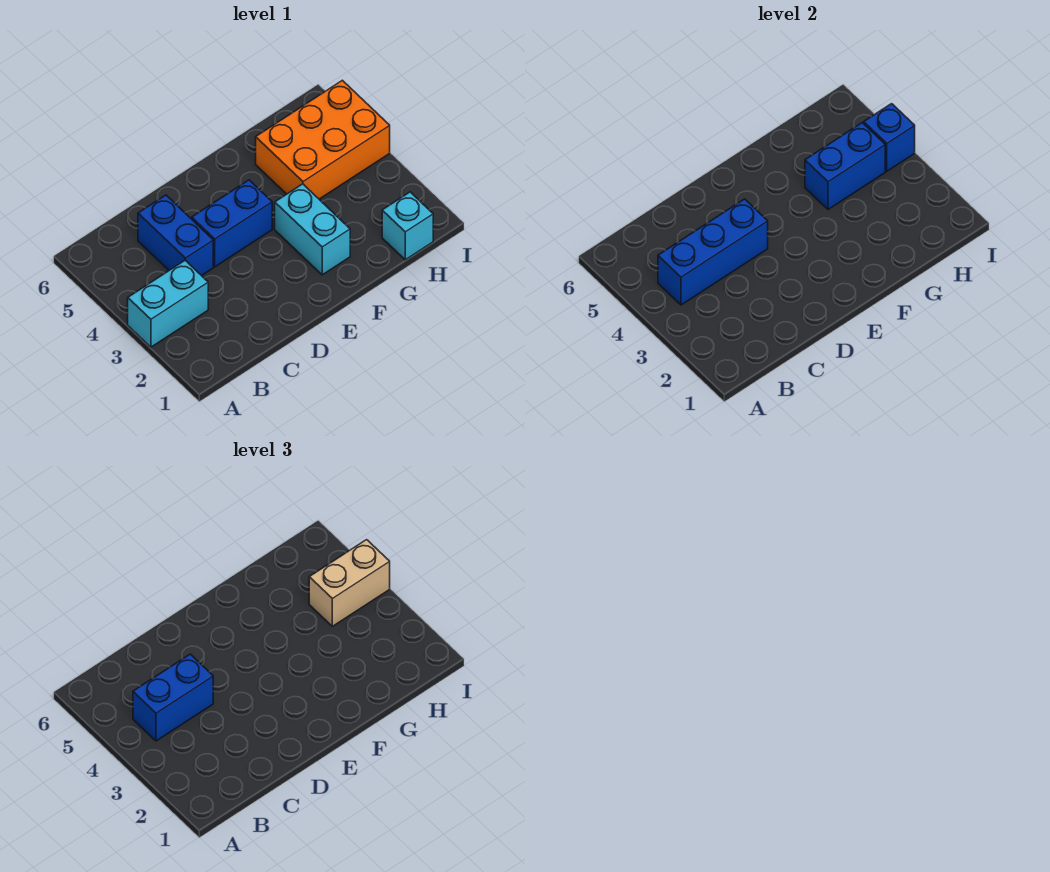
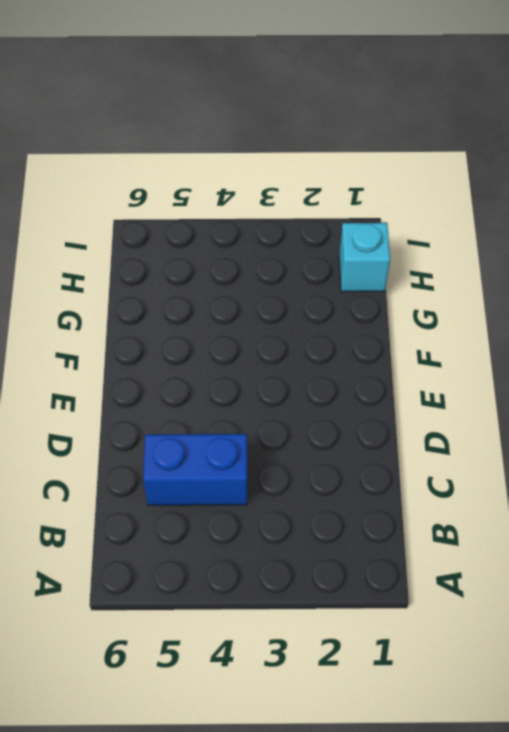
none -> cyan brick A3:B3 level 1
none -> blue brick D4:E4 level 1

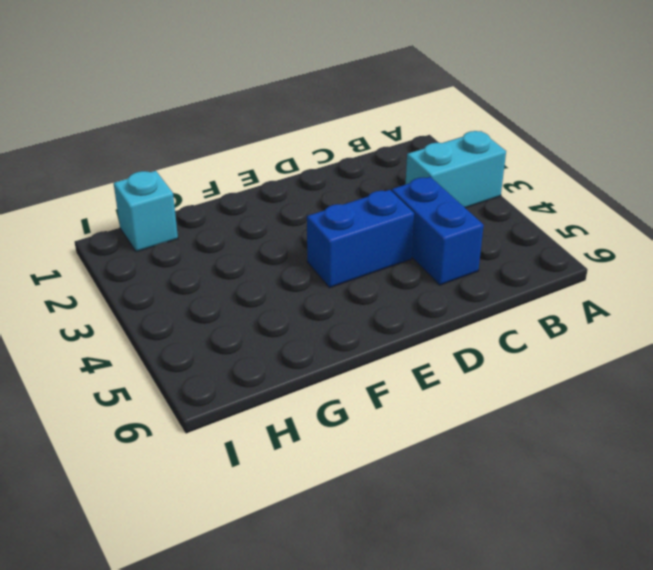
none -> cyan brick F2:F3 level 1
none -> orange brick G4:I5 level 1

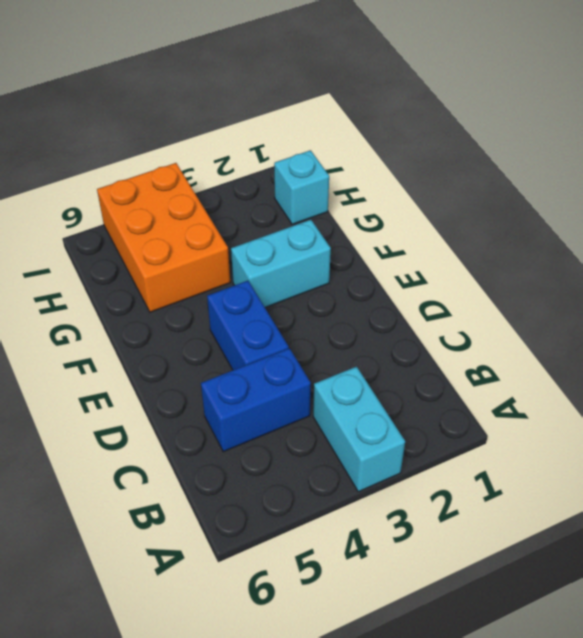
none -> blue brick B4:D4 level 2
none -> blue brick G4:H4 level 2

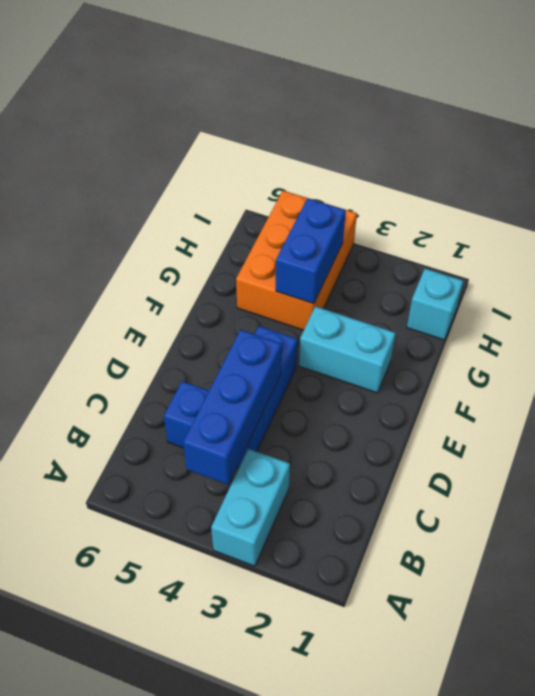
none -> blue brick I4 level 2
none -> blue brick B4:C4 level 3

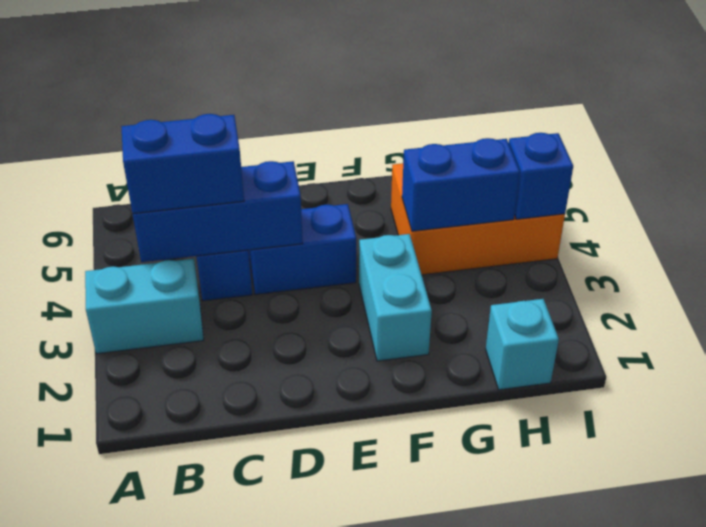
none -> tan brick H4:I4 level 3

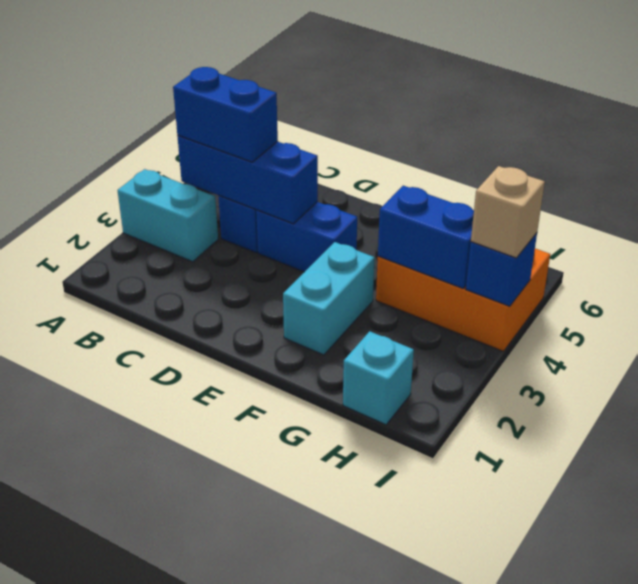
tan brick I4 level 3 -> tan brick H4:I4 level 3

